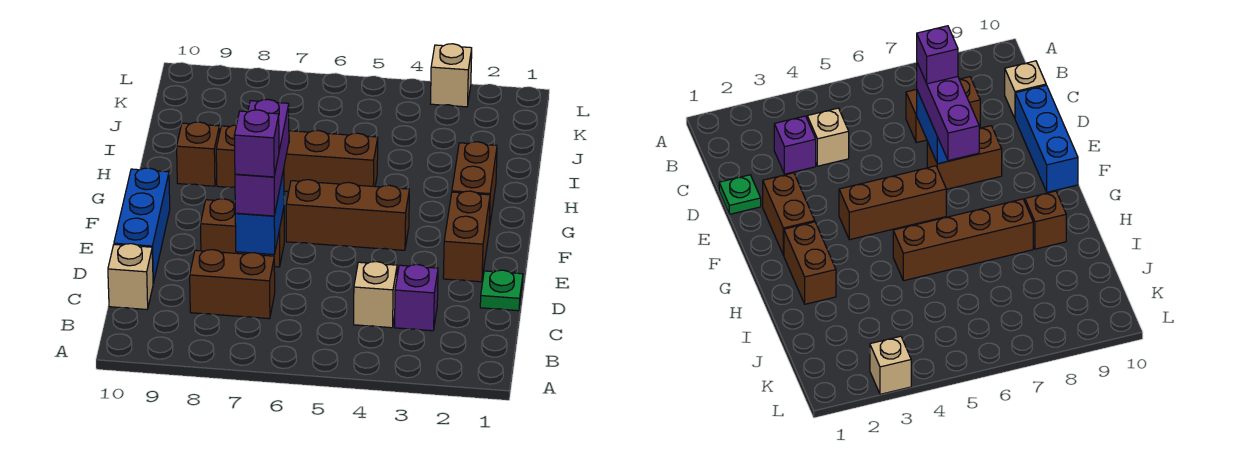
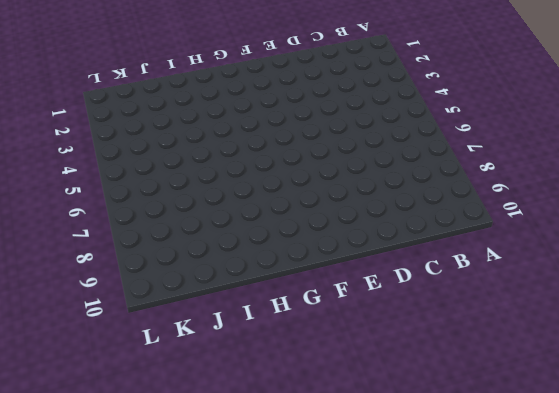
none -> purple brick C3 level 1
none -> tan brick C4 level 1
none -> brown brick C7:C8 level 1

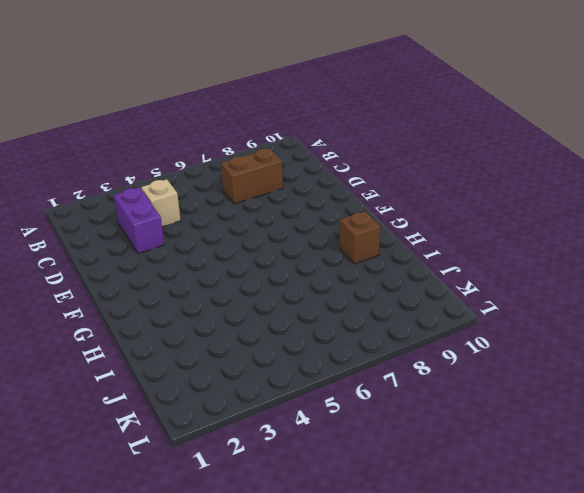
purple brick C3:D3 level 1 -> purple brick C3 level 1
none -> tan brick C10 level 1
none -> green plate D1 level 1
none -> blue brick D10:F10 level 1

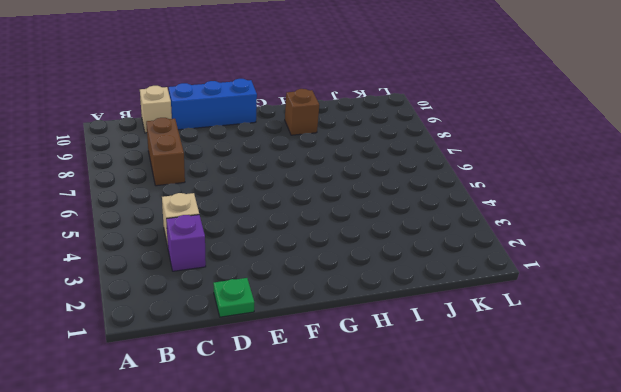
none -> brown brick E2:F2 level 1
none -> brown brick E7:E8 level 1
none -> brown brick F4:F6 level 1

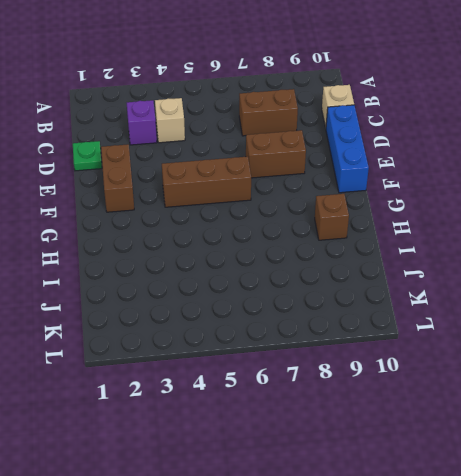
none -> brown brick G2:H2 level 1
none -> brown brick H5:H8 level 1
none -> tan brick L3 level 1

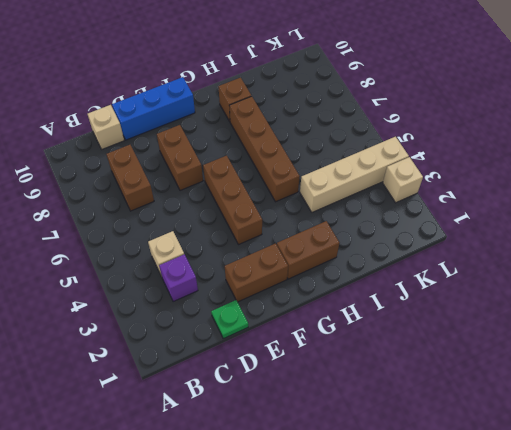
tan brick I4:L4 level 1 -> none
none -> blue brick D7:E7 level 2
none -> purple brick D7:F7 level 3
none -> purple brick D7 level 4

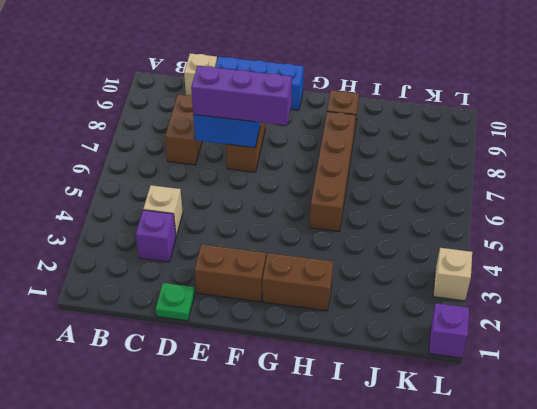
purple brick L1 level 1 -> purple brick D7 level 4
none -> brown brick F4:F6 level 1

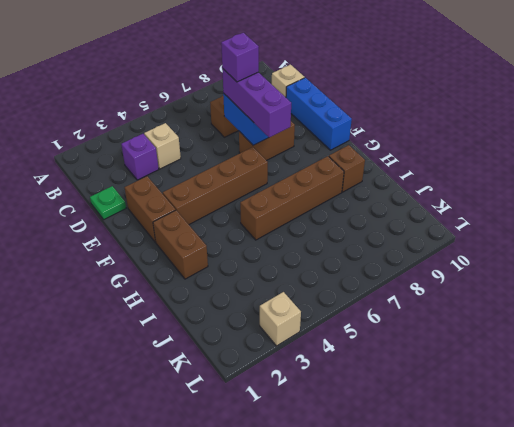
brown brick F3:F6 level 1 -> brown brick F4:F6 level 1

